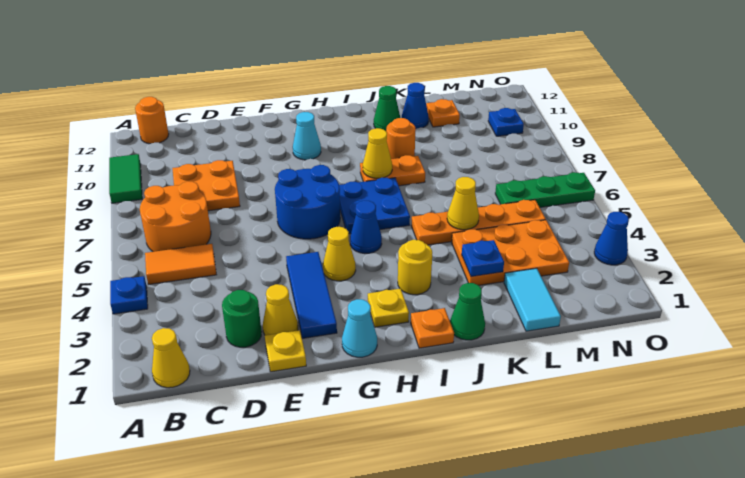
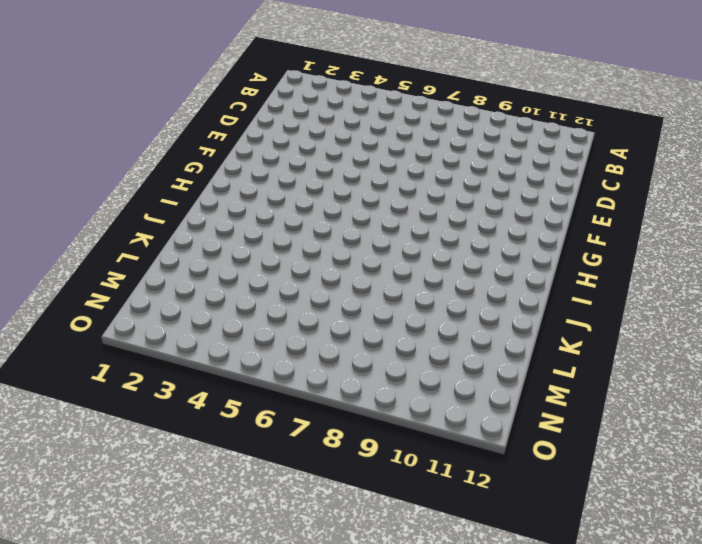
none -> blue plate A4 level 1
none -> green tile A9:A10 level 1
none -> yellow cone B1 level 1
none -> orange tile B5:C5 level 1

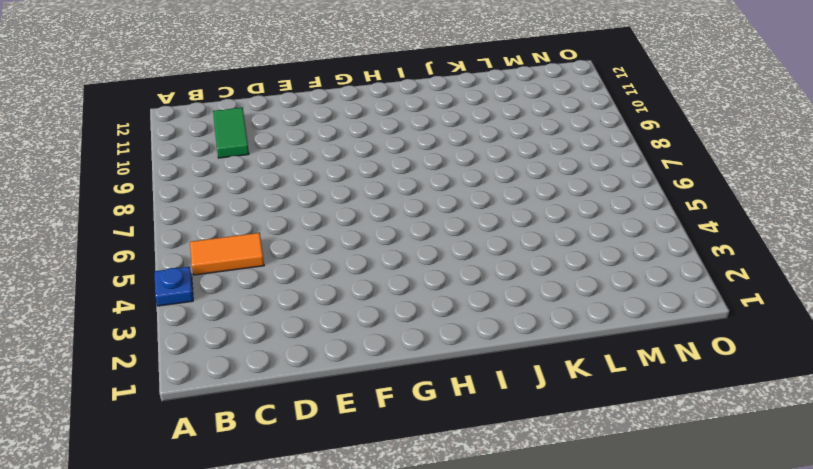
green tile C10:C11 level 1 -> green tile A9:A10 level 1
none -> yellow cone B1 level 1
none -> orange round brick B6:C7 level 1
none -> orange round brick B12 level 1
none -> orange plate C8:D9 level 1

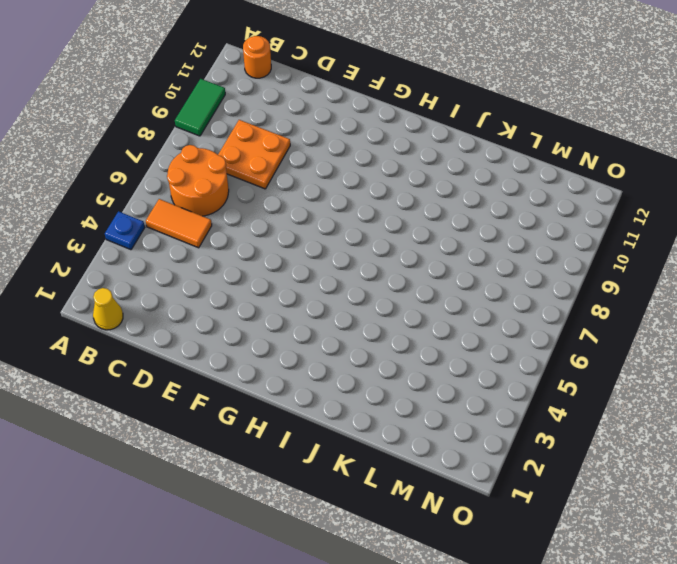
none -> green round brick D2 level 1
none -> yellow plate E1 level 1
none -> yellow cone E2 level 1
none -> blue tile F2:F4 level 1

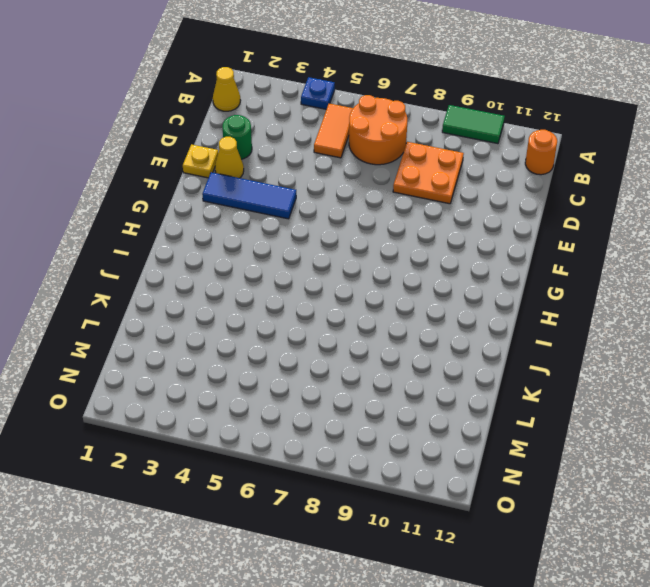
none -> blue round brick F6:G7 level 1
none -> cyan cone G1 level 1
none -> yellow cone G4 level 1
none -> cyan cone G10 level 1

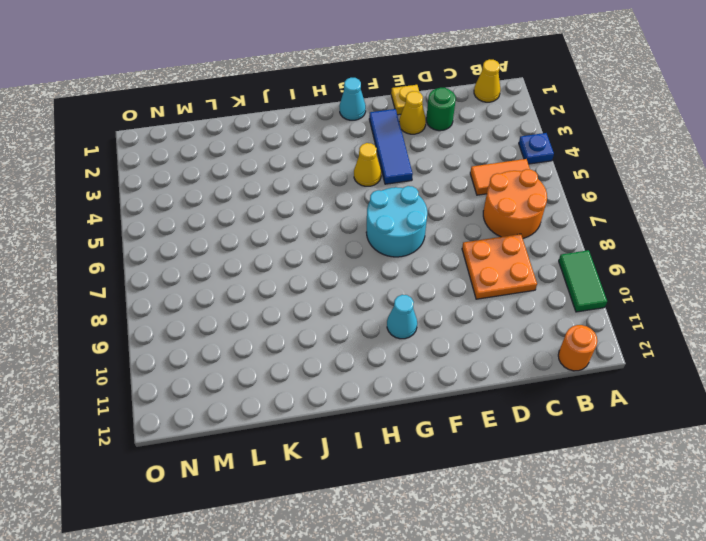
cyan round brick F6:G7 level 1 -> blue round brick F6:G7 level 1
none -> yellow plate H2 level 1
none -> blue cone H5 level 1
none -> blue plate H6:I7 level 1
none -> orange plate I1 level 1

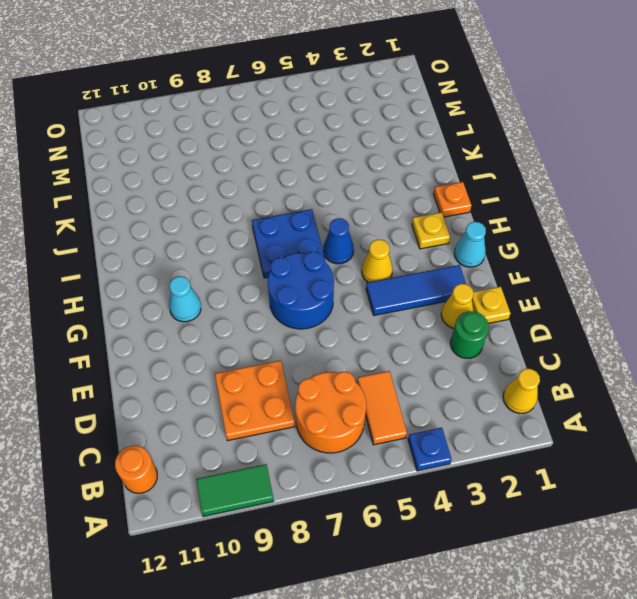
none -> yellow round brick I3 level 1
none -> orange plate I8:J8 level 1
none -> green cone J1 level 1
none -> orange plate J5:M5 level 1

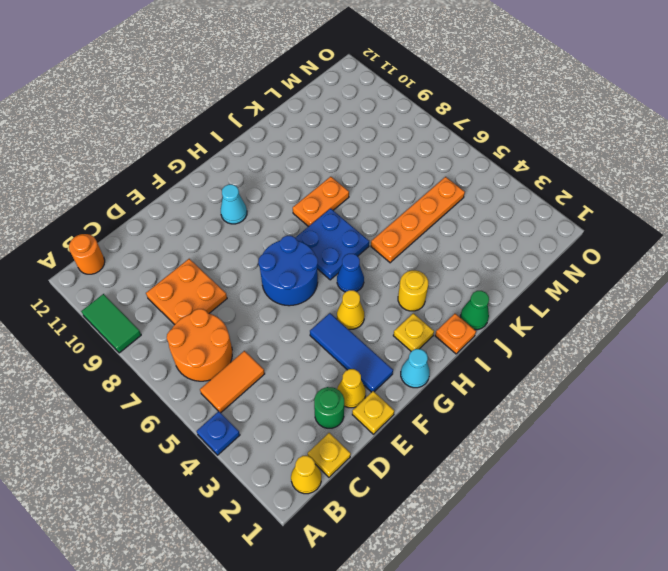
yellow plate C1 level 1 -> none
none -> orange round brick J9 level 1
none -> green cone J11 level 1
none -> orange plate K3:M4 level 1
none -> blue cone K11 level 1

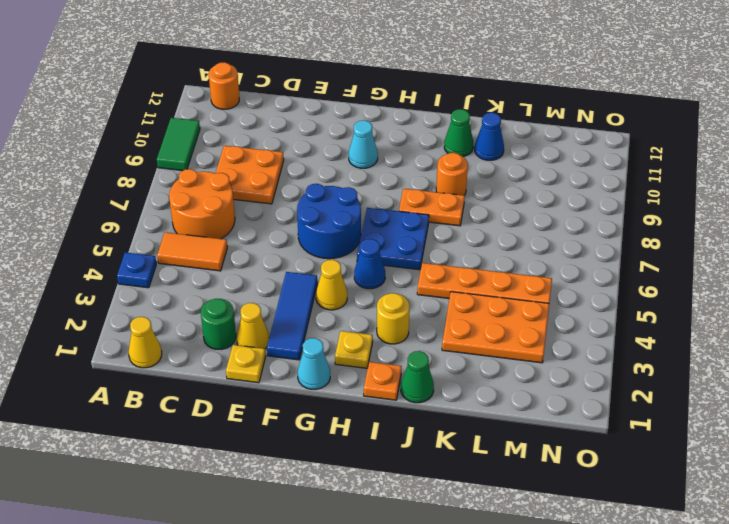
none -> cyan tile L1:L2 level 1
none -> orange plate L11 level 1
none -> green plate M6:O6 level 1
none -> blue plate N10 level 1

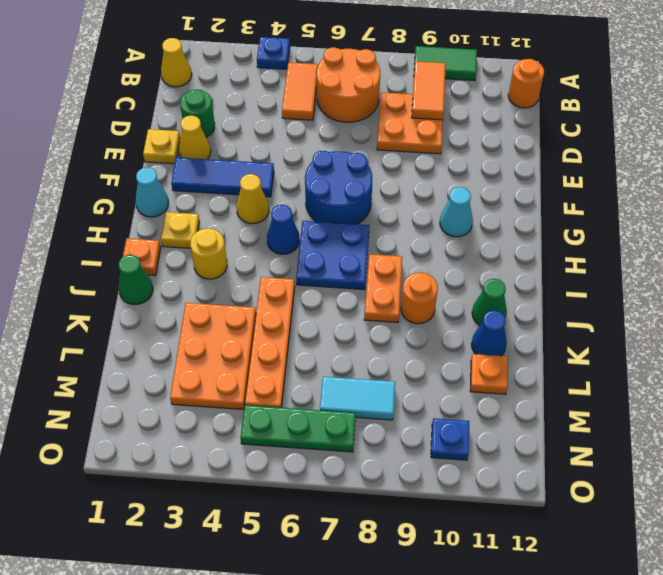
orange tile B9:C9 level 2 -> none
cyan tile M7:M8 level 1 -> cyan tile L1:L2 level 1
green plate N5:N7 level 1 -> green plate M6:O6 level 1
none -> blue cone O3 level 1
none -> yellow cone I8 level 2
none -> blue plate K3 level 2
none -> yellow cone K5 level 2

